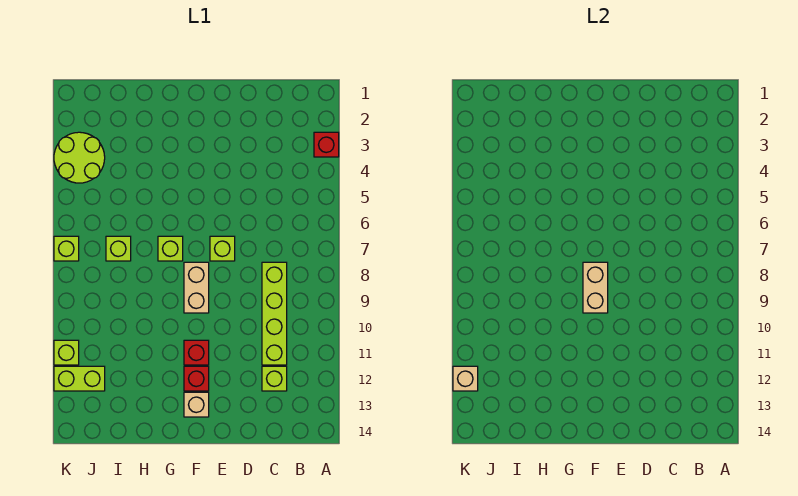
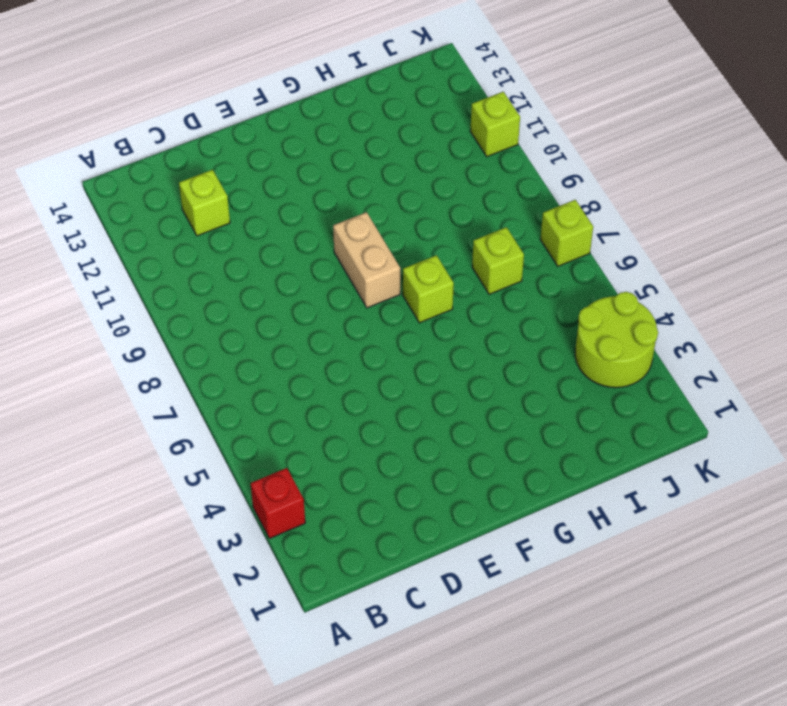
none -> lime brick C8:C11 level 1
none -> lime brick E7 level 1
none -> red brick F11 level 1

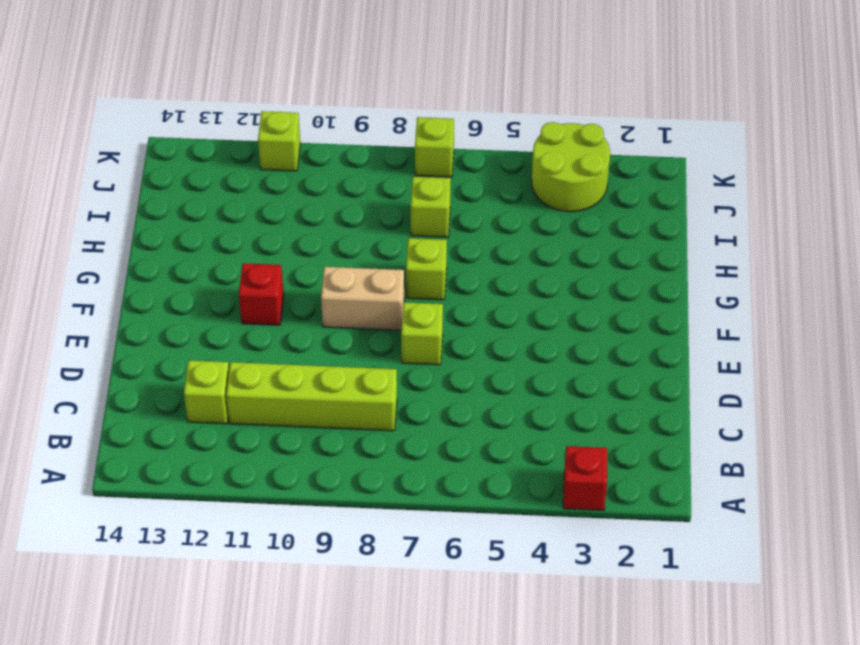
none -> red brick F12 level 1
none -> tan brick F13 level 1
none -> lime brick J12:K12 level 1

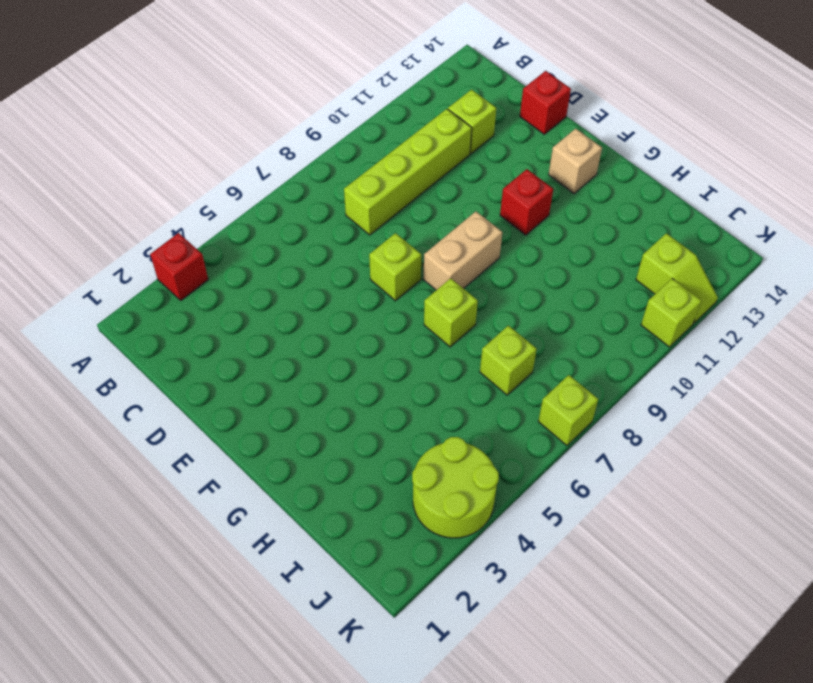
red brick D14 level 1 -> red brick F12 level 1
lime slope J12:K12 level 1 top J -> lime brick J12:K12 level 1
none -> tan brick F8:F9 level 2
none -> tan brick K12 level 2

